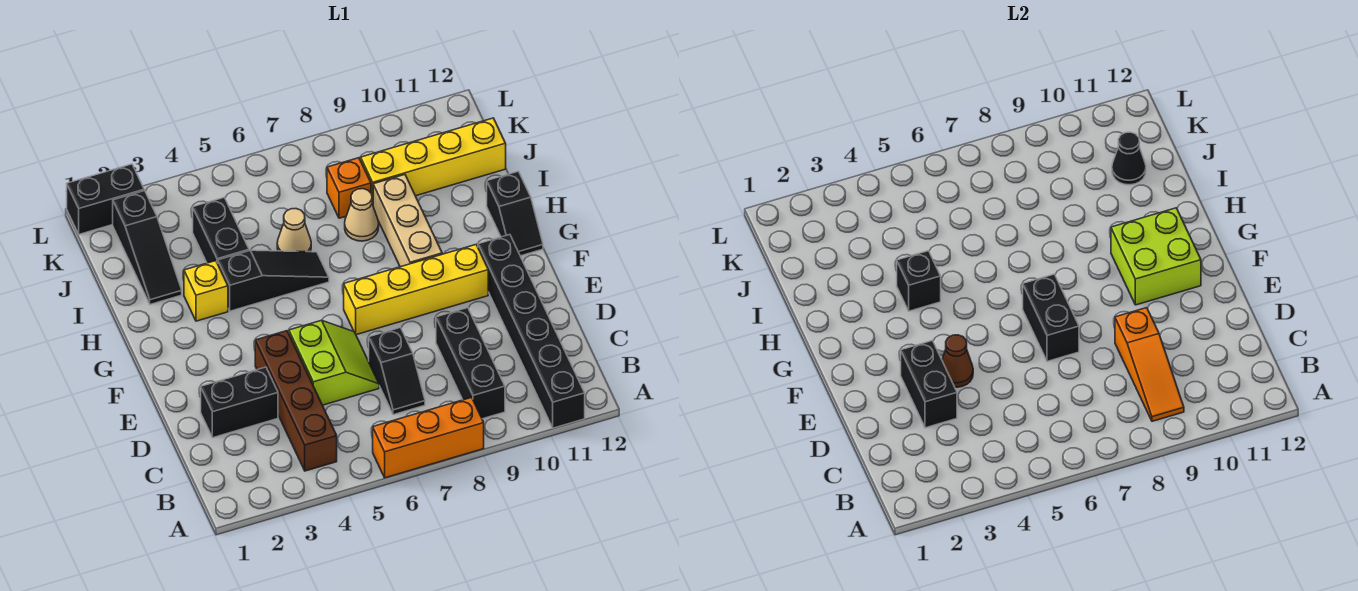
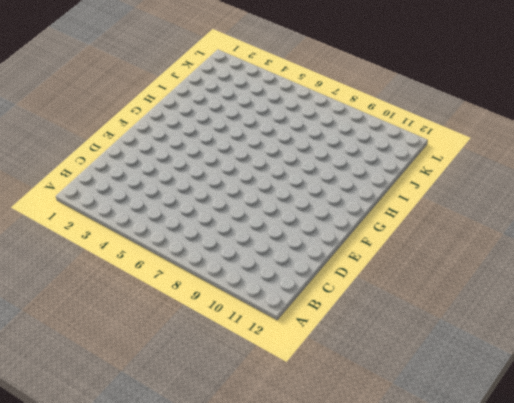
none -> orange brick A6:A8 level 1
none -> black brick A11:F11 level 1
none -> brown brick B4:E4 level 1

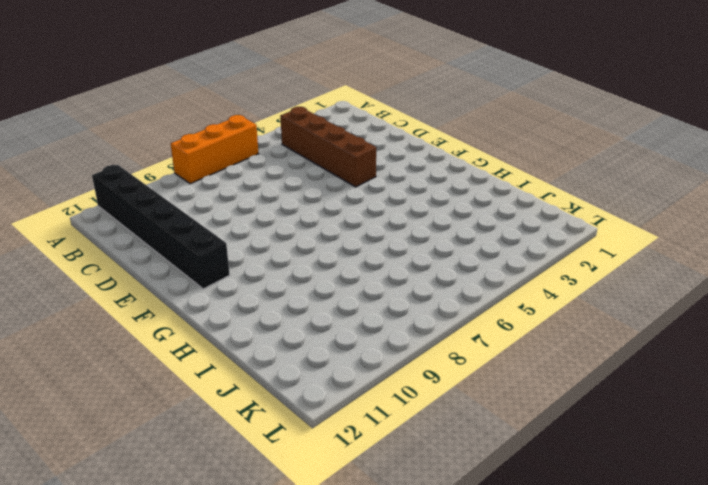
none -> black brick B9:D9 level 1
none -> black slope C7:D7 level 1 top D
none -> black brick D2:D3 level 1

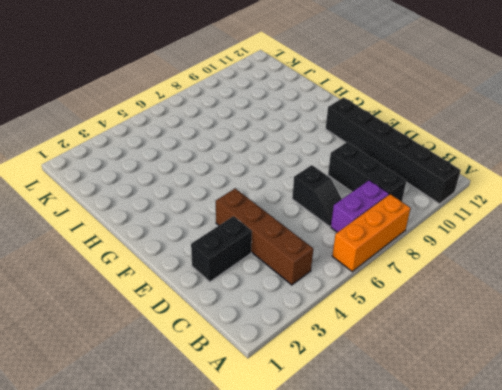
purple brick B7:B8 level 1 -> none
none -> lime slope D5:E6 level 1 top 5
none -> yellow brick F7:F10 level 1
none -> tan brick G9:I9 level 1

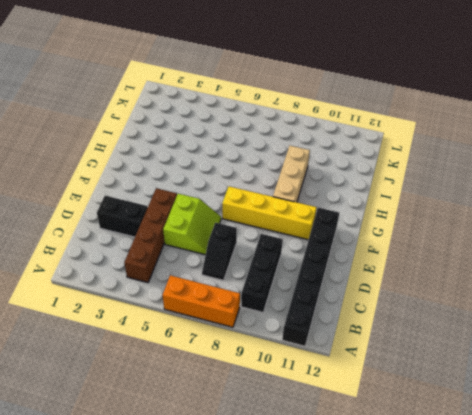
none -> black slope G12:H12 level 1 top H
none -> yellow brick H3 level 1
none -> black slope H4:H6 level 1 top 4

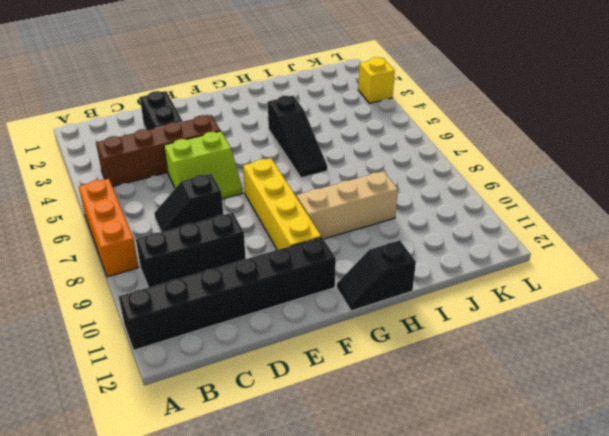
yellow brick L3 level 1 -> yellow brick H3 level 1
none -> black slope I2:K2 level 1 top K
none -> black brick I4:J4 level 1
none -> tan cone I6 level 1

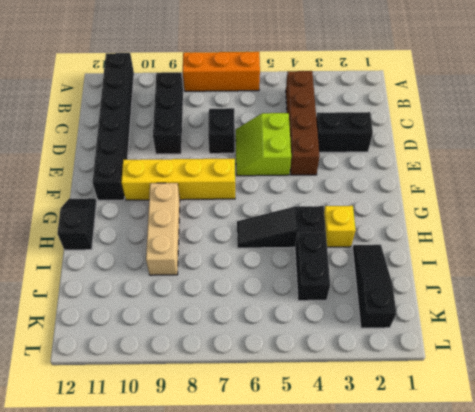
none -> tan cone I6 level 1
none -> tan cone I8 level 1
none -> orange brick J8 level 1

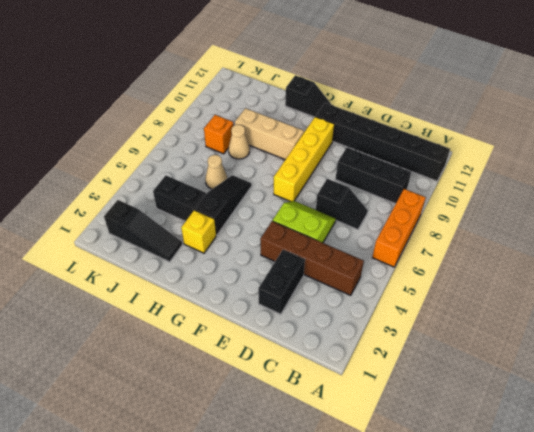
none -> yellow brick J9:J12 level 1
none -> black brick L1:L2 level 1
none -> orange slope B9:D9 level 2 top D

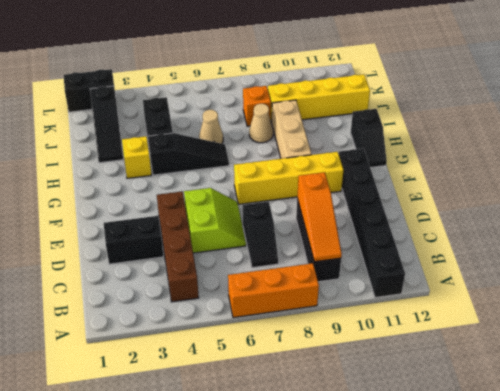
none -> black brick D3:E3 level 2
none -> brown cone E4 level 2
none -> black brick E7:F7 level 2

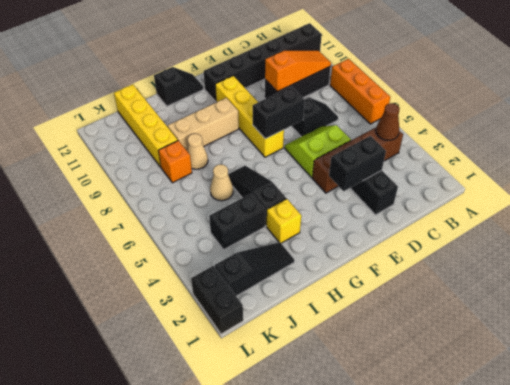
brown cone B4 level 2 -> brown cone E4 level 2
none -> lime brick F10:G11 level 2
none -> black brick H4 level 2
none -> black cone J11 level 2

